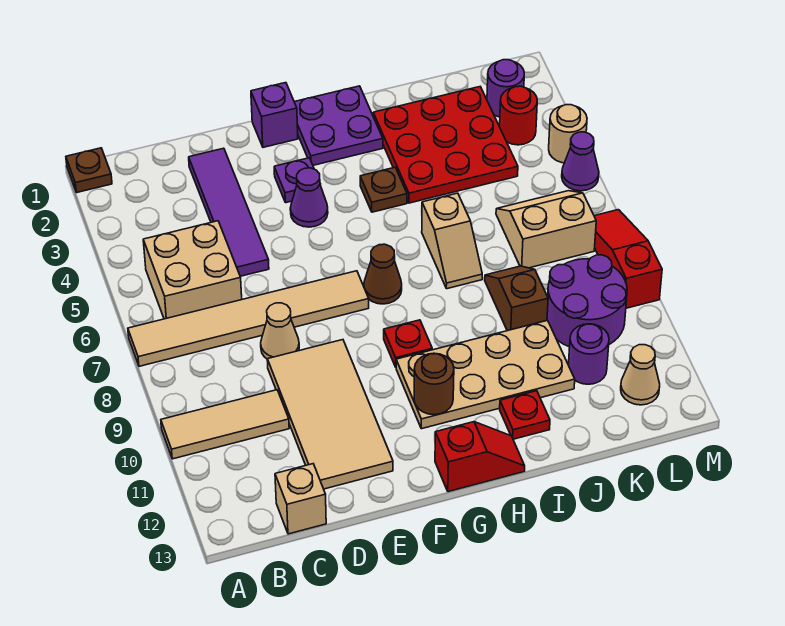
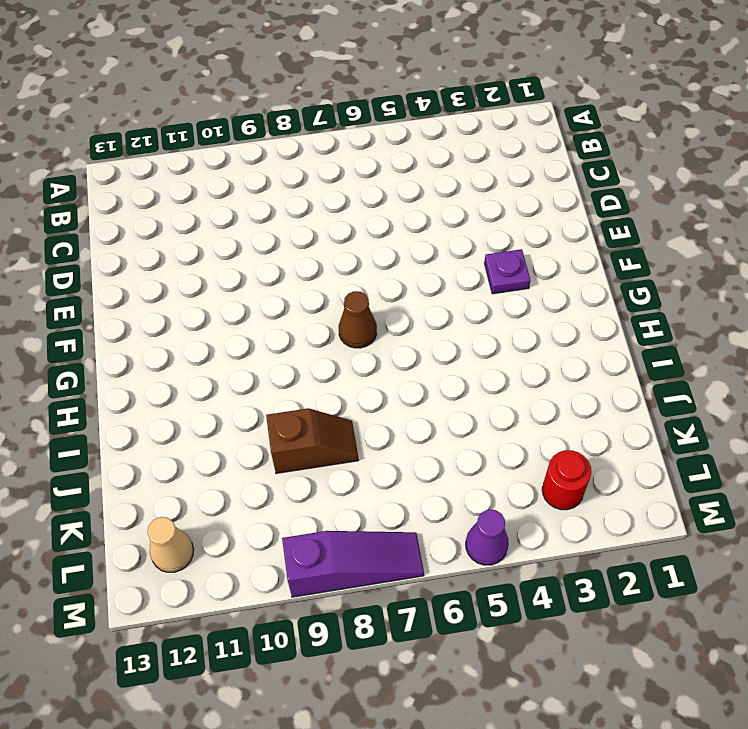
purple slope M7:M9 level 1 top 9 -> red slope M7:M9 level 1 top 9
none -> brown plate A1 level 1
none -> tan tile A7:F7 level 1
none -> tan tile A10:C10 level 1
none -> tan brick B5:C6 level 1

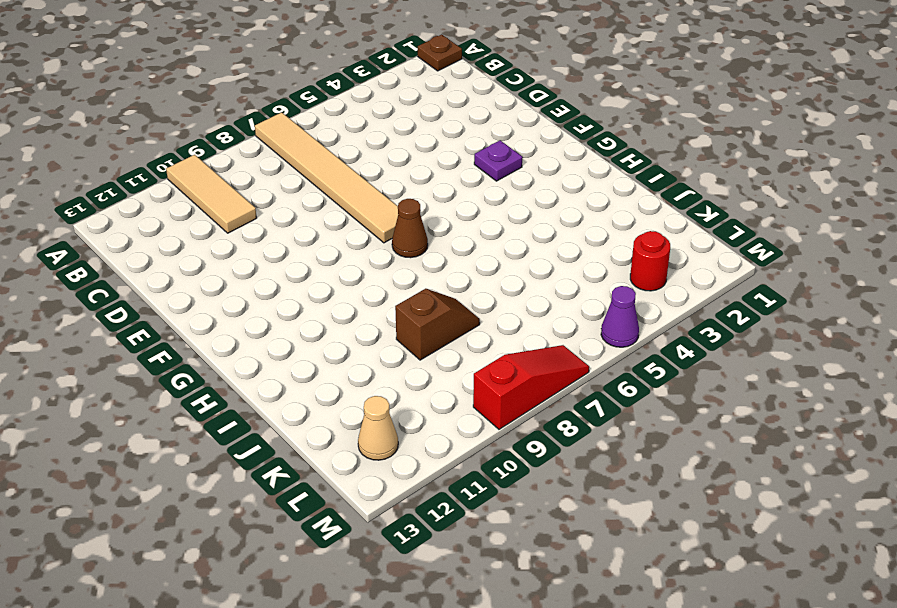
none -> tan brick B5:C6 level 1
none -> tan brick C13 level 1
none -> purple tile D2:D5 level 1
none -> tan cone D8 level 1

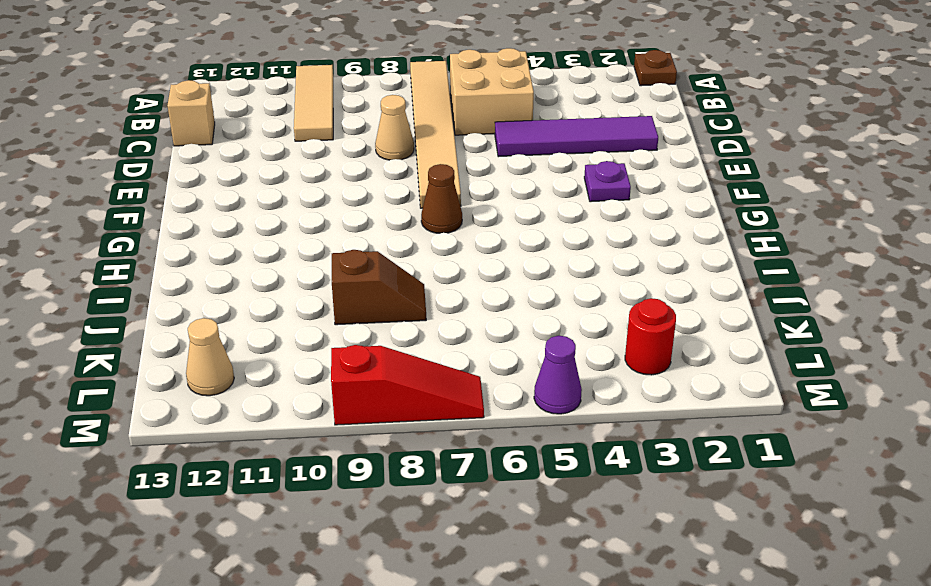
none -> tan tile D9:E12 level 1
none -> purple brick F1 level 1
none -> purple cone F4 level 1
none -> purple plate G1:H2 level 1

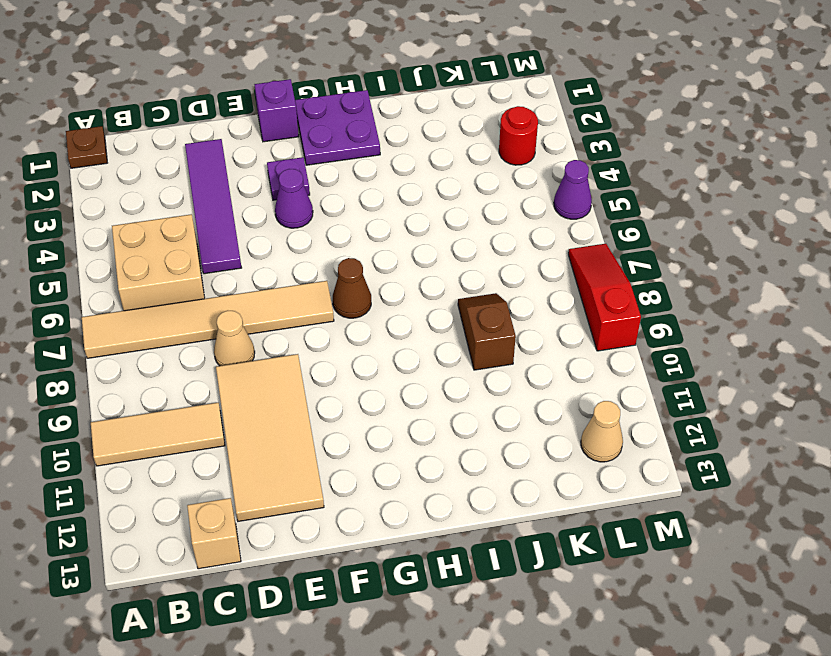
none -> red plate G9 level 1
none -> tan plate G10:J11 level 1
none -> red slope G13:H13 level 1 top G
none -> brown plate H4 level 1

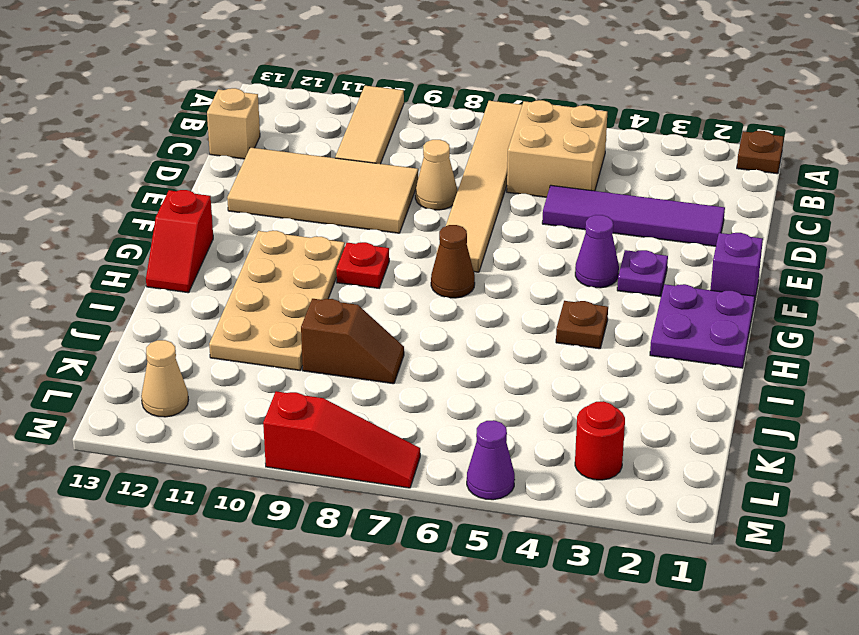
none -> red plate I2:K4 level 1
none -> tan slope I6:I7 level 1 top 6
none -> red plate I12 level 1
none -> tan slope K6:L7 level 1 top 7

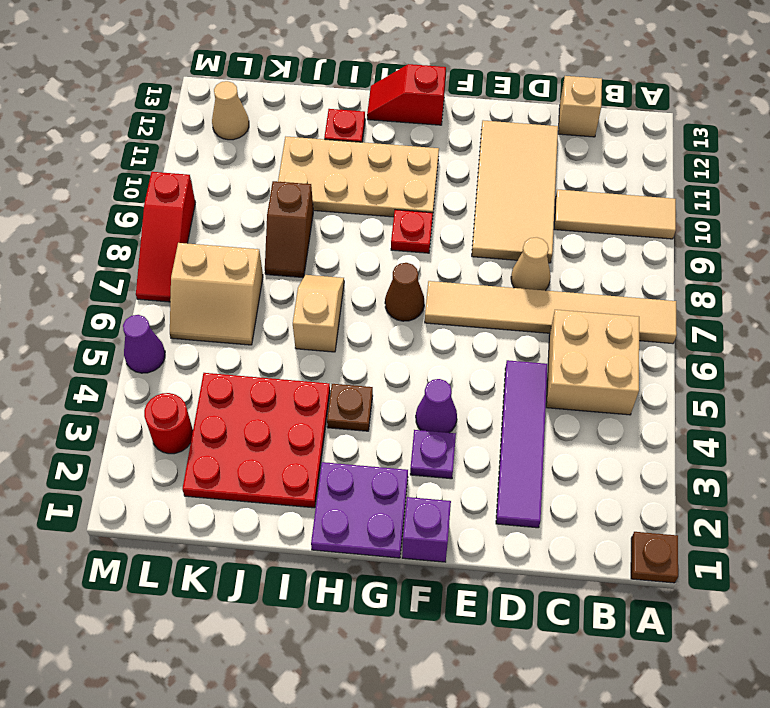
none -> purple round brick K9:L10 level 1
none -> purple round brick K11 level 1
none -> purple round brick L2 level 1
none -> tan round brick M4 level 1

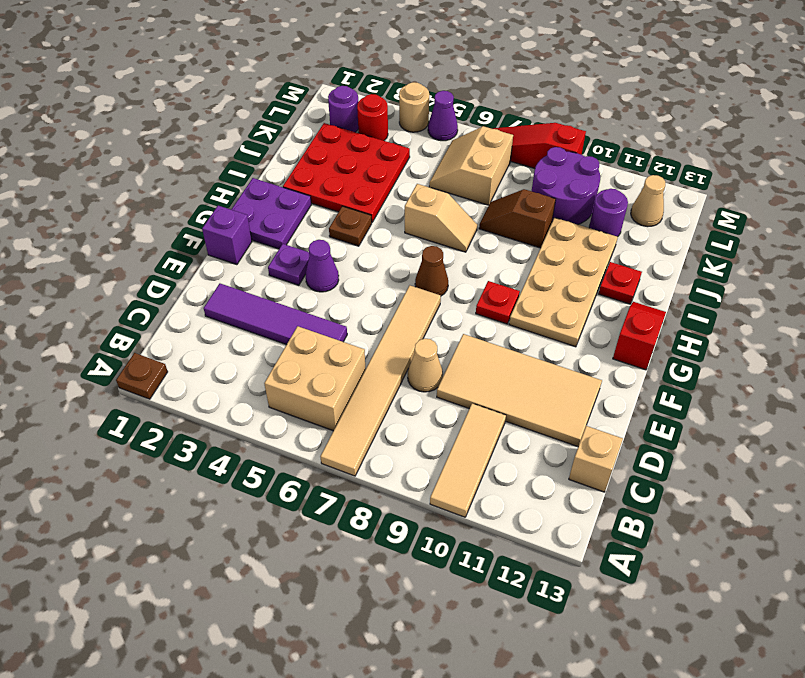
none -> brown round brick G11 level 2

